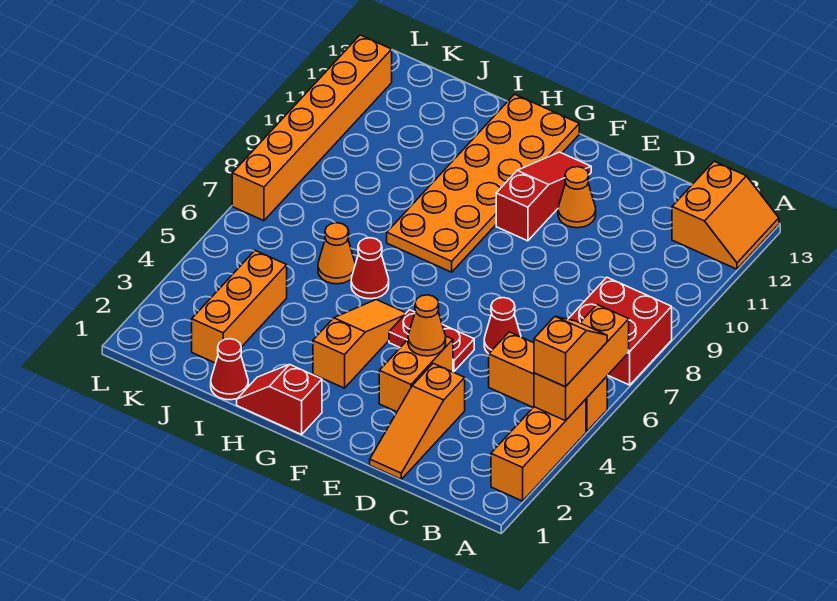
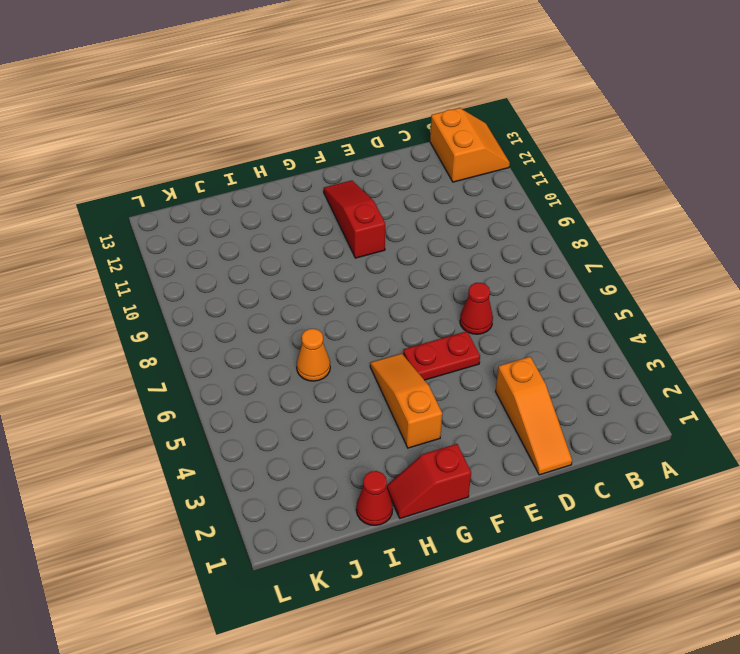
none -> orange brick A2:A4 level 1
none -> orange brick A5:C5 level 1
none -> red brick A7:B8 level 1

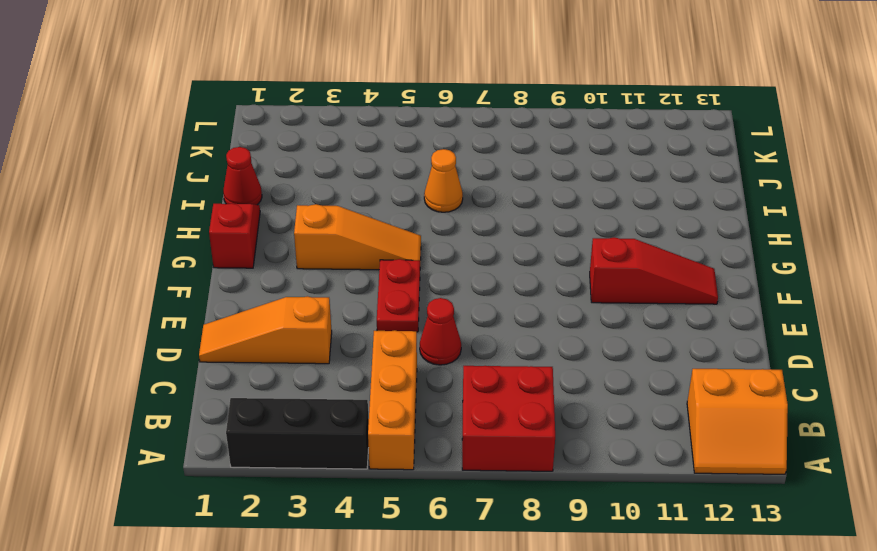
black brick A2:A4 level 1 -> orange brick A2:A4 level 1
none -> orange brick E3:E4 level 1
none -> orange cone E11 level 1
none -> orange plate G8:H13 level 1

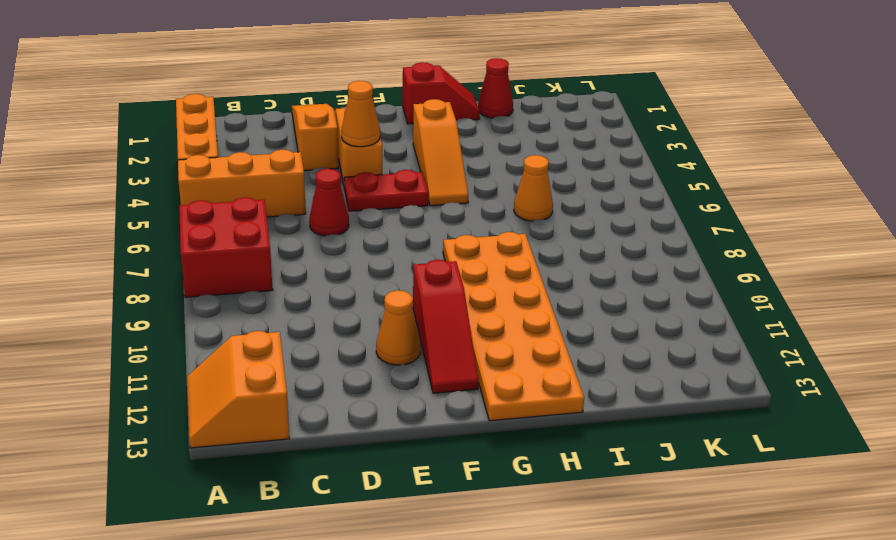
none -> red cone H6 level 1
none -> orange brick J2:J4 level 1
none -> orange brick L7:L12 level 1

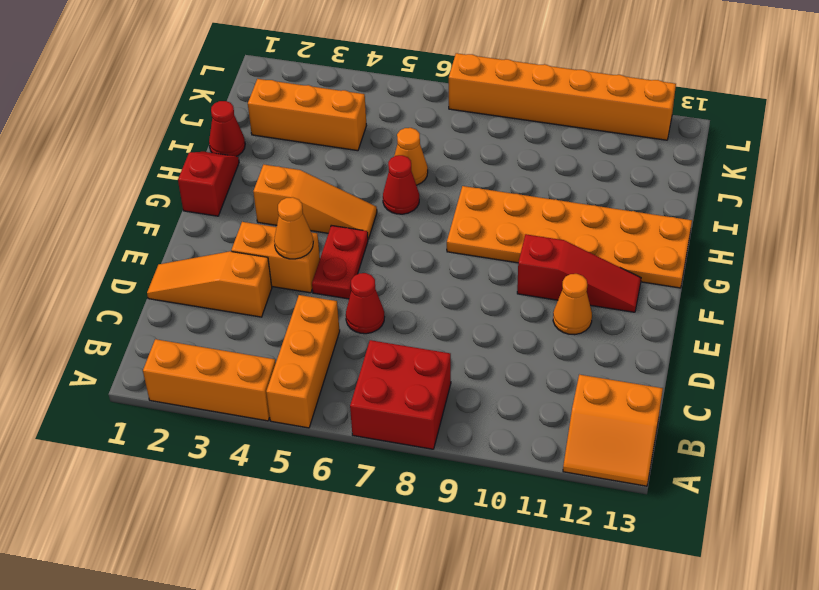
none -> orange brick A4:A6 level 2
none -> orange slope A4:A5 level 3 top 4

